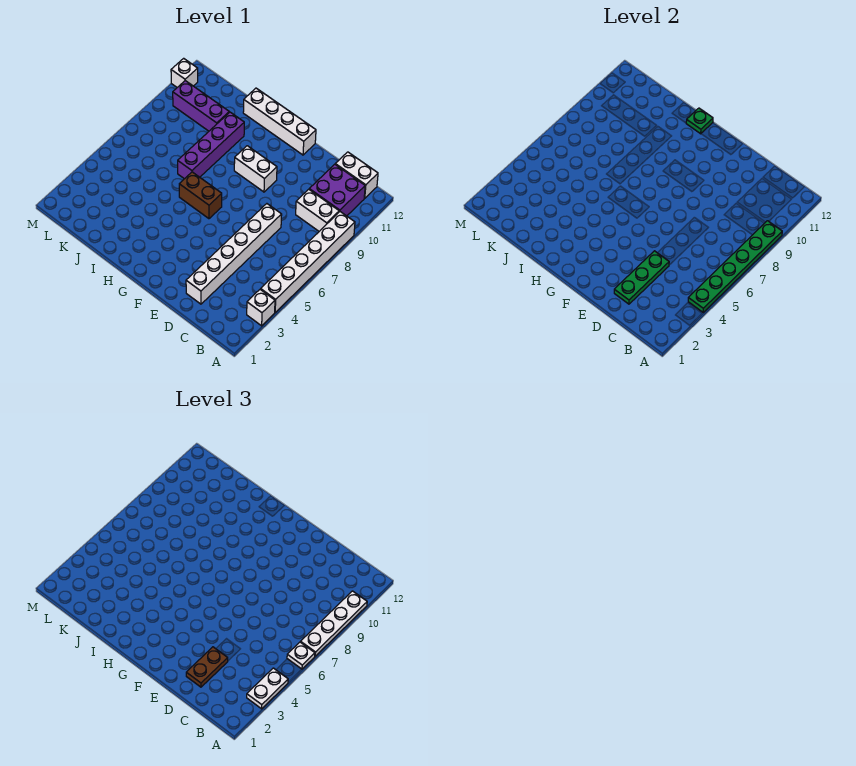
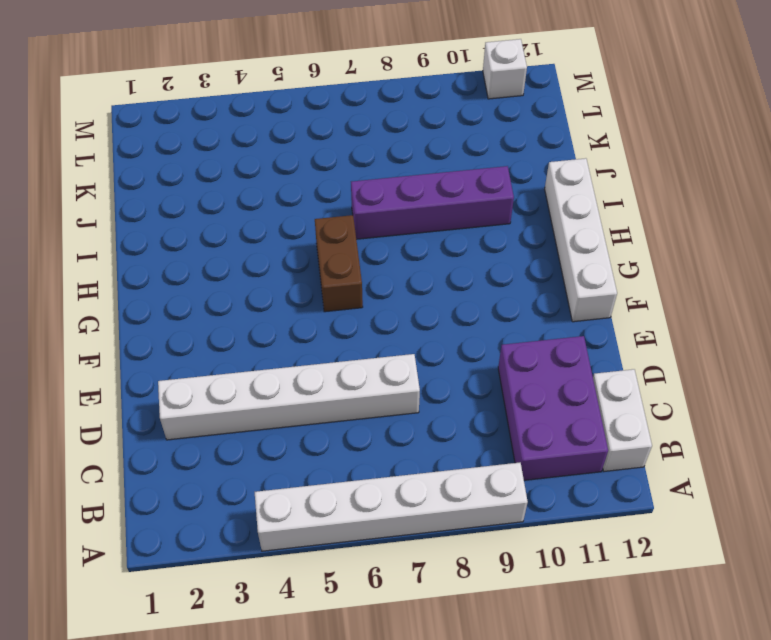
purple brick B10:D11 level 1 -> purple brick B10:C11 level 1
none -> white brick A3 level 1
none -> white brick B9:C9 level 1
none -> white brick F9:G9 level 1

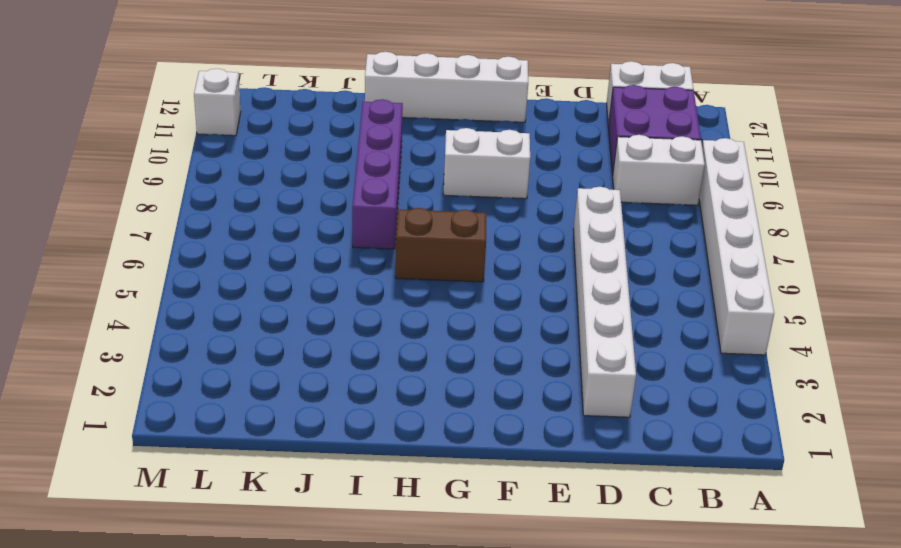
none -> white brick A3 level 1
none -> purple brick J10:L10 level 1
none -> green plate A4:A9 level 2

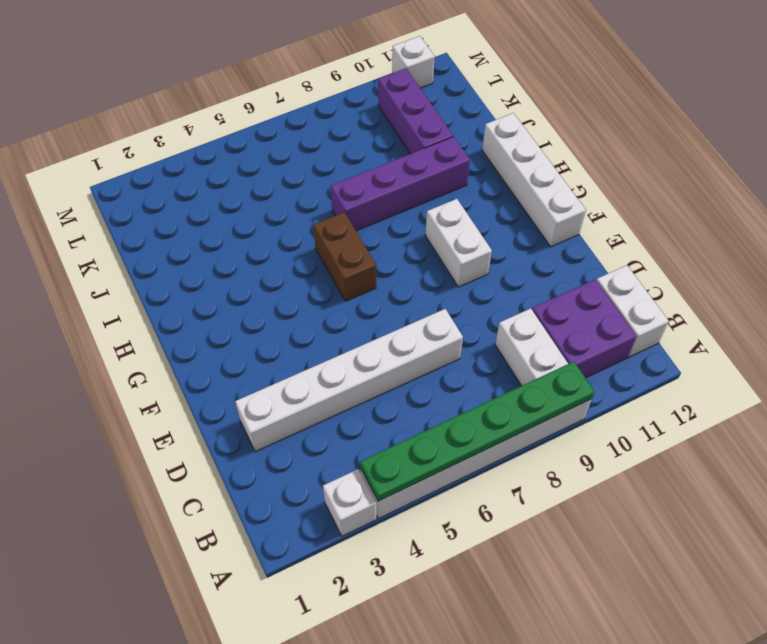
none -> green plate D2:D4 level 2
none -> green plate H12 level 2
none -> white plate A3:A4 level 3

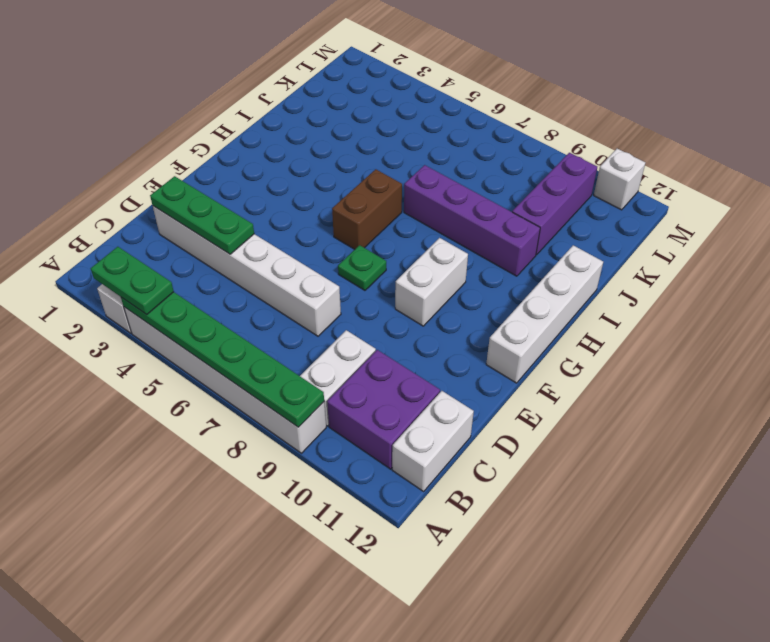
green plate A3:A4 level 3 -> white plate A3:A4 level 3
green plate F7 level 1 -> green plate H12 level 2
none -> white plate A6 level 3
none -> white plate A7:A10 level 3
none -> brown plate D2:D3 level 3

